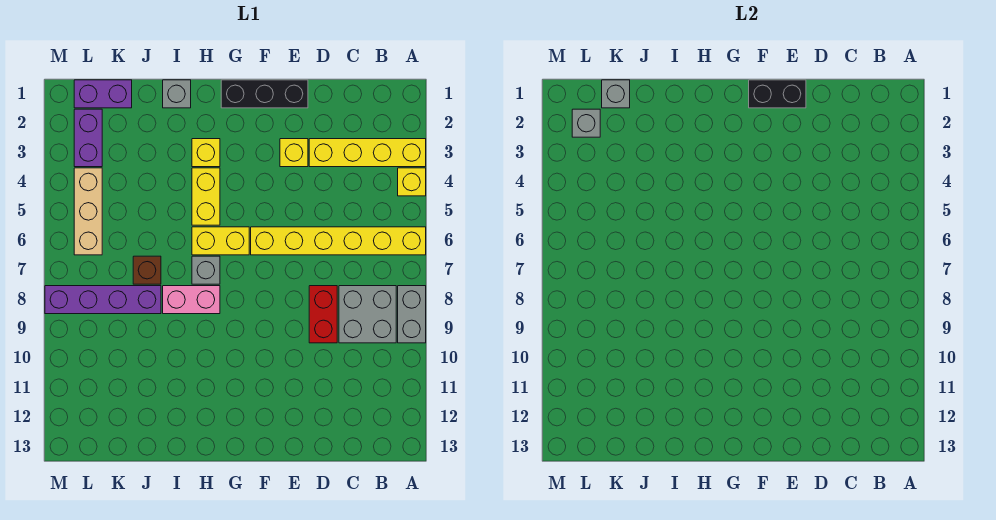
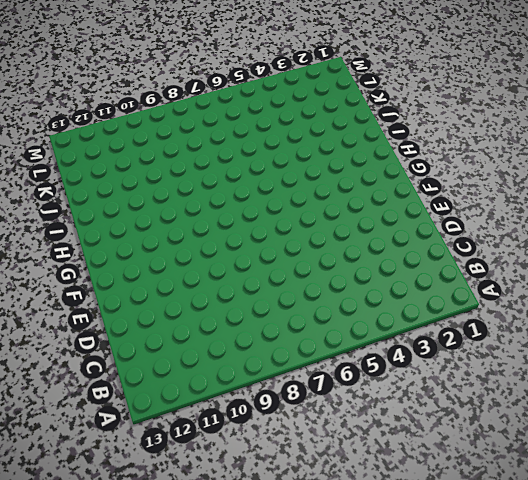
none -> yellow brick A3:D3 level 1
none -> yellow brick A4 level 1
none -> yellow brick A6:F6 level 1

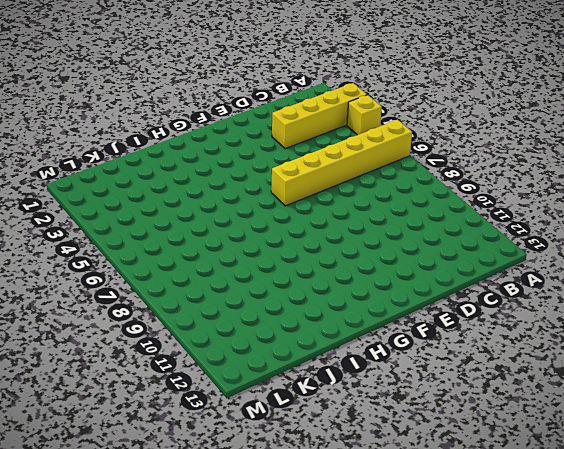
none -> grey brick A8:A9 level 1
none -> grey brick B8:C9 level 1
none -> red brick D8:D9 level 1

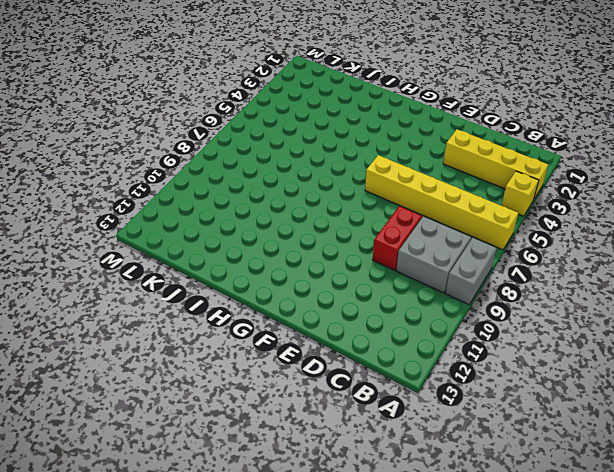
none -> black brick E1:G1 level 1
none -> yellow brick E3 level 1
none -> yellow brick G6:H6 level 1

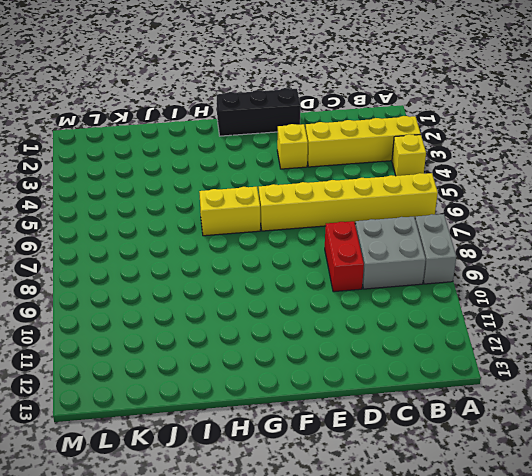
none -> yellow brick H3 level 1
none -> yellow brick H4:H5 level 1
none -> grey brick H7 level 1

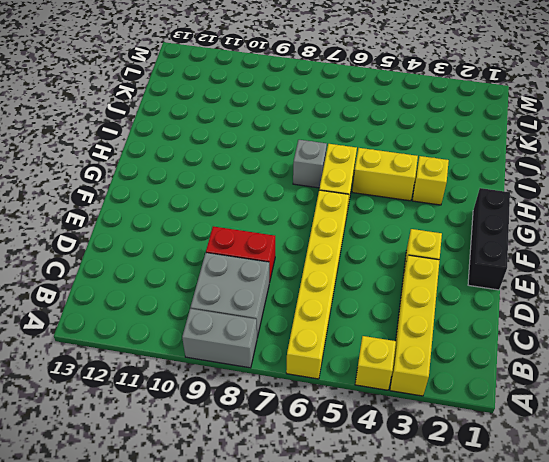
none -> pink brick H8:I8 level 1
none -> grey brick I1 level 1
none -> brown brick J7 level 1

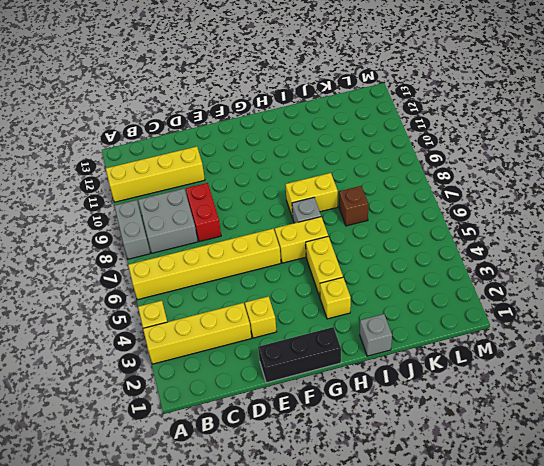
yellow brick A11:D11 level 1 -> none
yellow brick H8:I8 level 1 -> pink brick H8:I8 level 1
none -> purple brick J8:M8 level 1
none -> purple brick K1:L1 level 1
none -> purple brick L2:L3 level 1

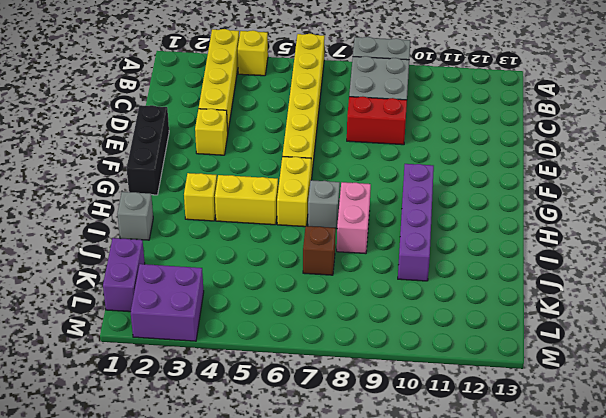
purple brick G10:J10 level 1 -> purple brick J8:M8 level 1
purple brick L2:M3 level 1 -> purple brick L2:L3 level 1
none -> tan brick L4:L6 level 1
none -> black brick E1:F1 level 2
none -> grey brick K1 level 2

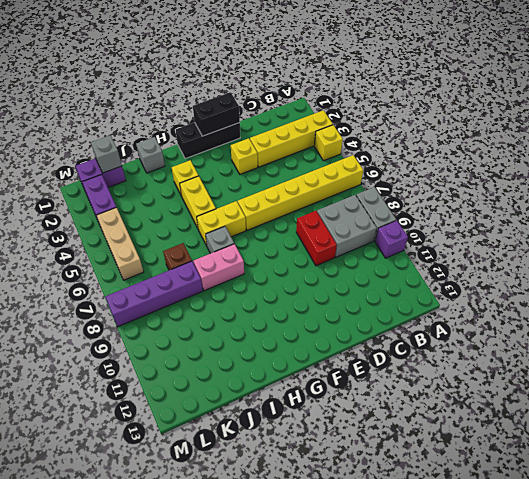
purple brick A10 level 1 -> none
none -> grey brick L2 level 2

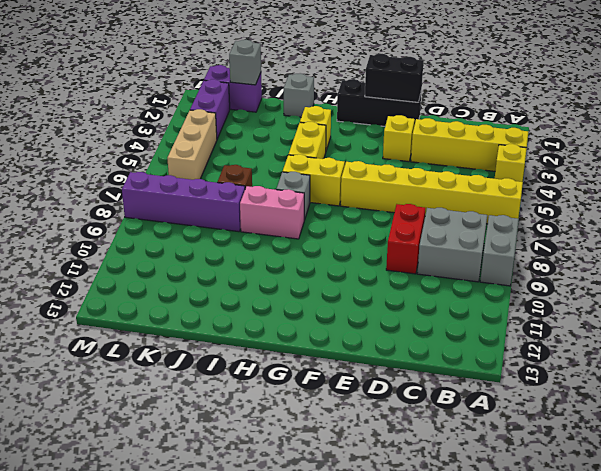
none -> grey brick L2 level 2

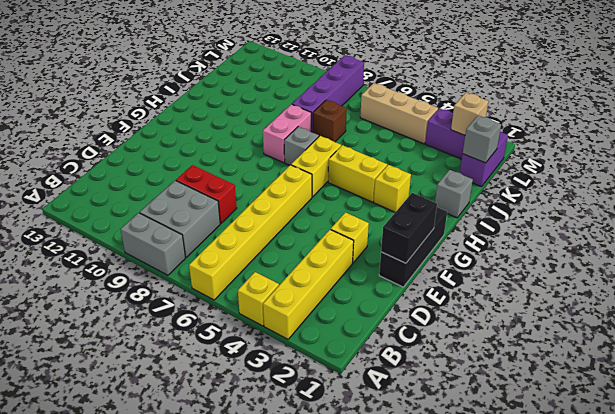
tan brick L2 level 2 -> grey brick L2 level 2

